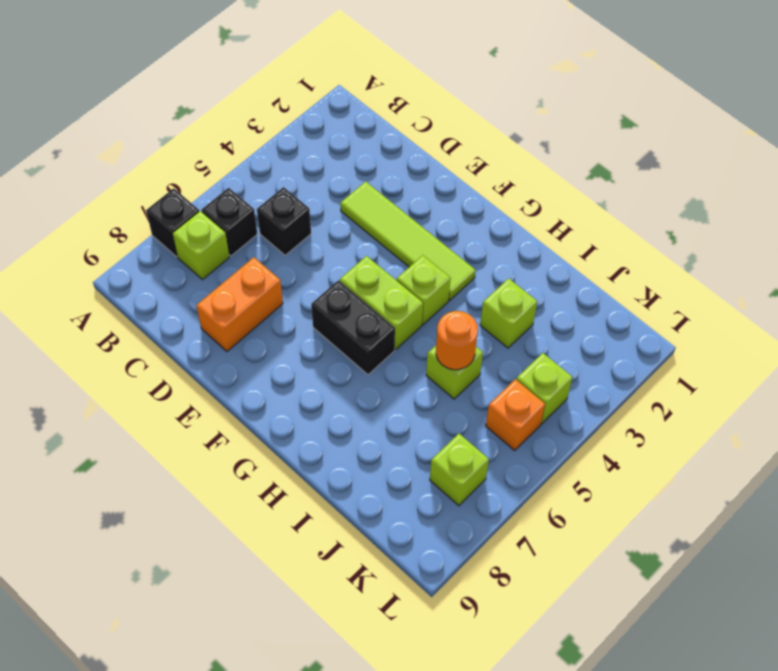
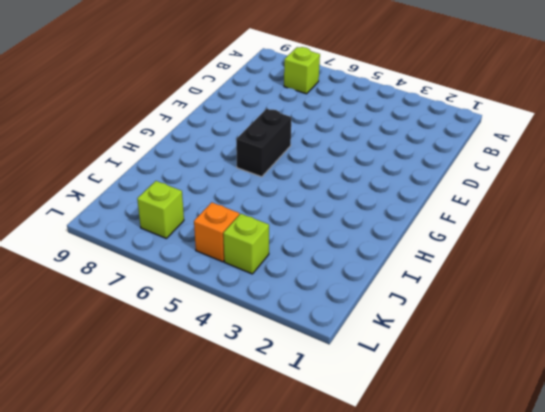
none -> black brick A7 level 1
none -> black brick B6 level 1
none -> black brick C5 level 1

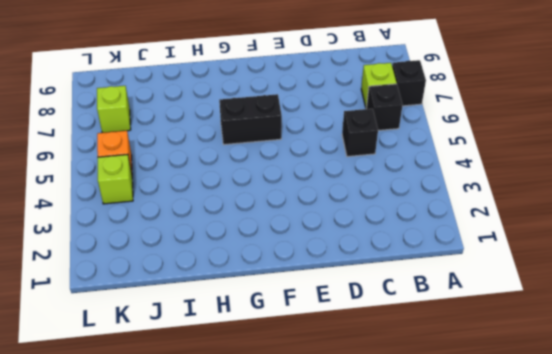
none -> lime tile D3:G3 level 1
none -> orange brick D7:D8 level 1
none -> lime brick F5:G5 level 1

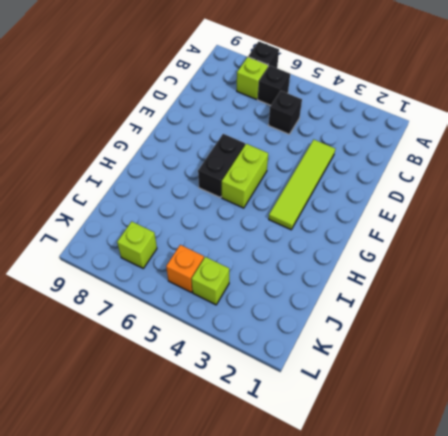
none -> orange brick D7:D8 level 1
none -> lime brick G4 level 1
none -> lime brick I3 level 1

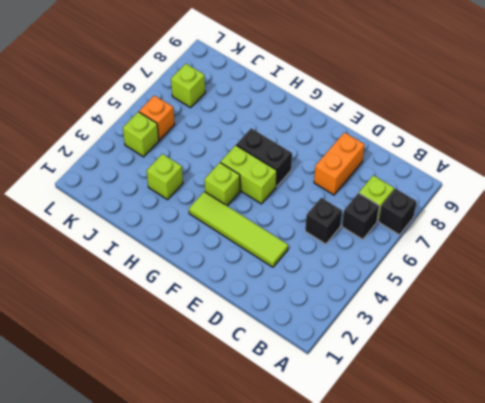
none -> lime brick I5 level 1
none -> orange round brick I5 level 2

